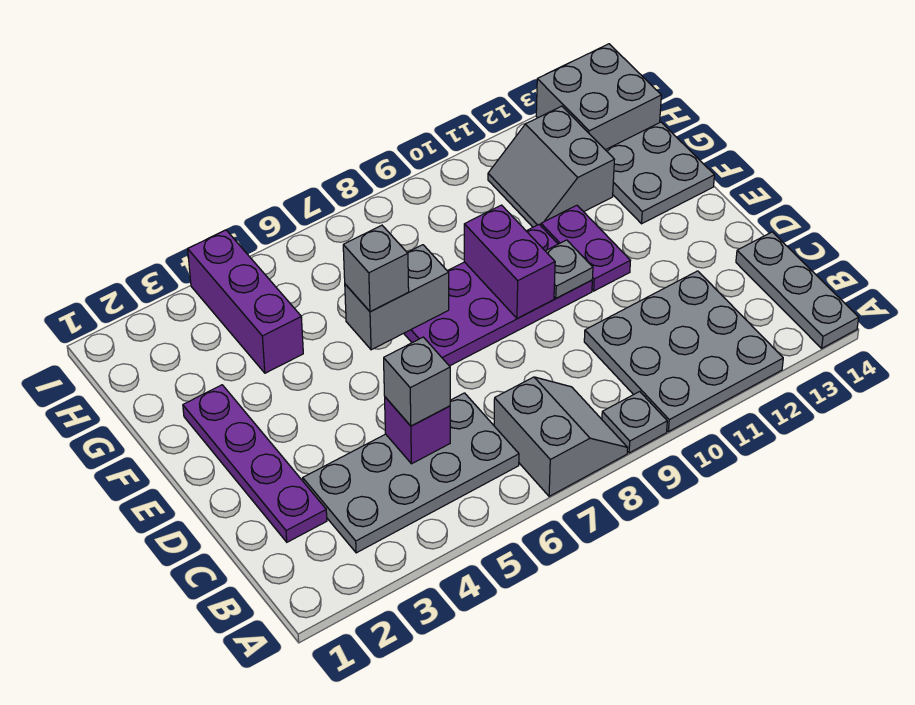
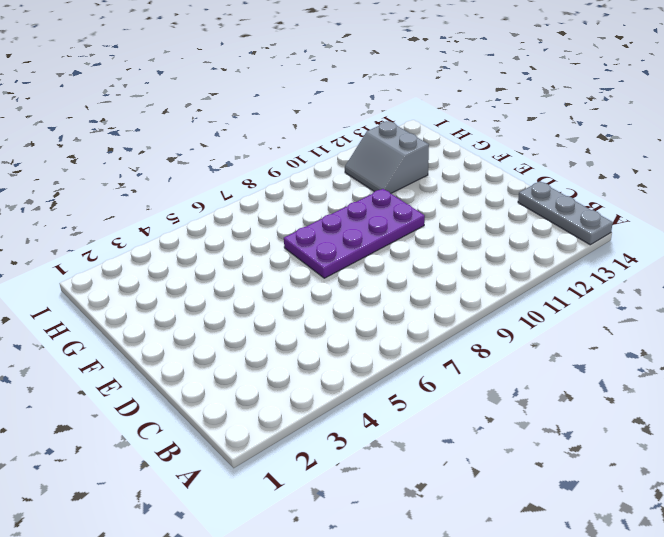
none -> grey slope A7:B8 level 1 top 7
none -> grey plate A9 level 1
none -> grey plate A10:C12 level 1

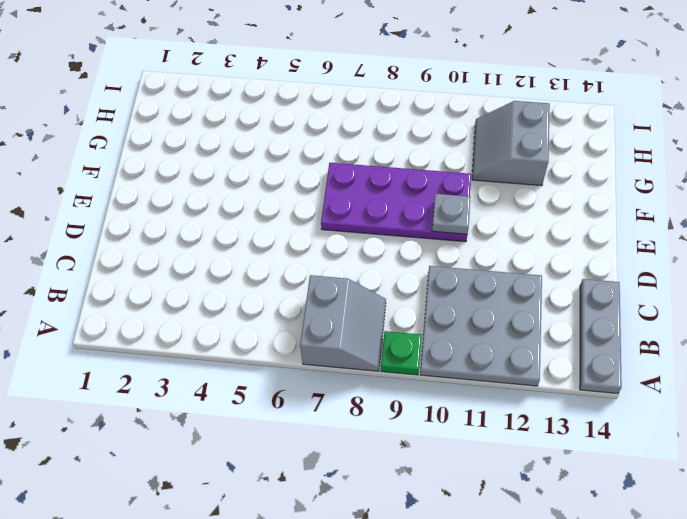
green plate A9 level 1 -> grey plate A9 level 1
none -> grey plate B3:C6 level 1
none -> purple plate C2:F2 level 1
none -> purple plate E11:F11 level 1

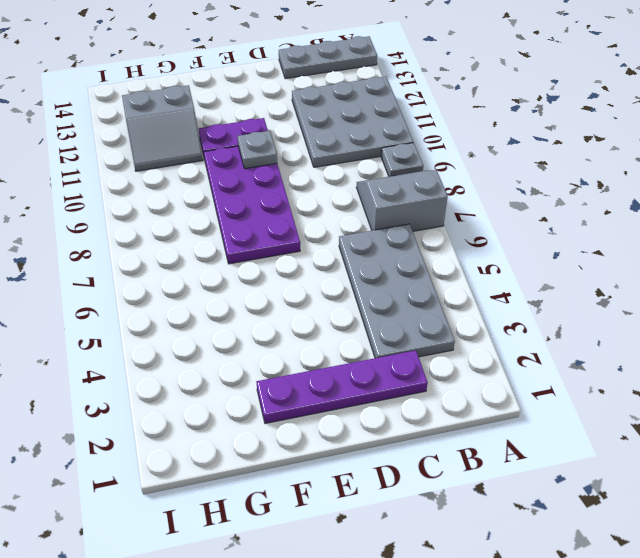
none -> grey plate F13:G14 level 1
none -> purple brick G4:I4 level 1
none -> grey brick H13:I14 level 1

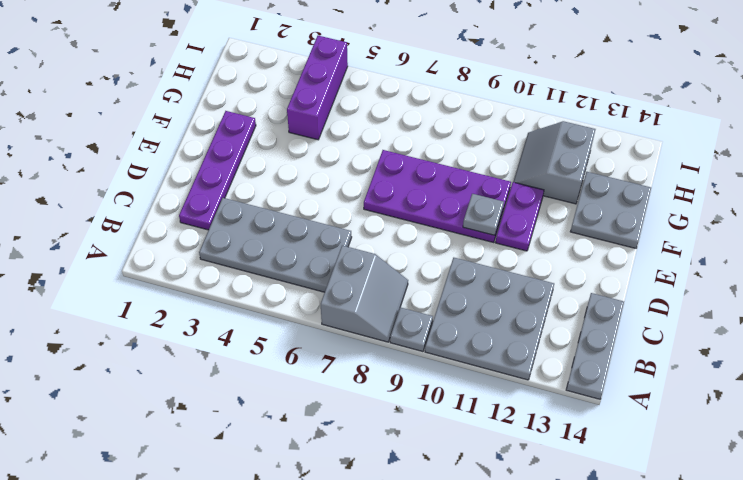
none -> grey brick H13:I14 level 1
none -> purple brick C5 level 2
none -> purple brick E9:F9 level 2

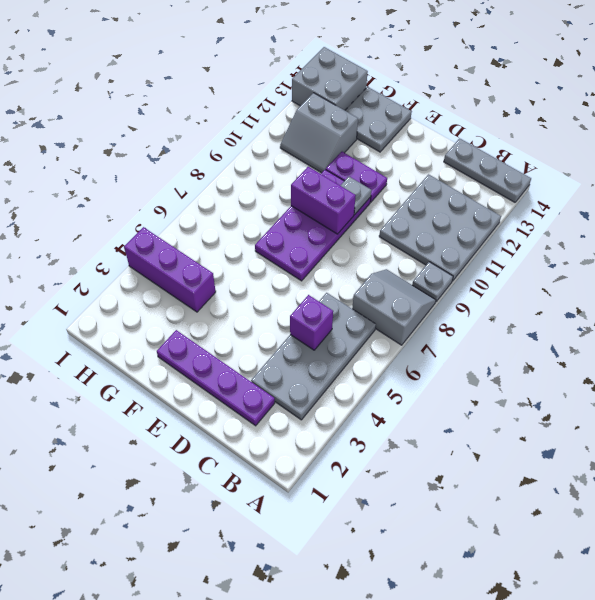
none -> grey brick F6:F7 level 2
none -> grey brick C5 level 3
none -> grey brick F6 level 3

